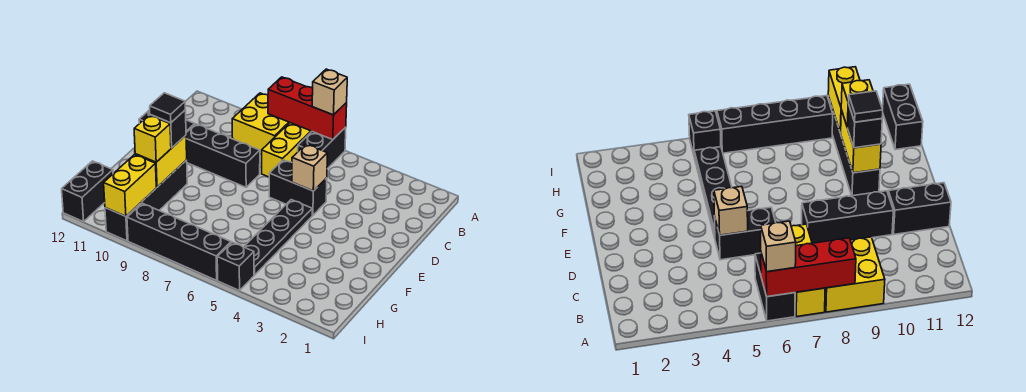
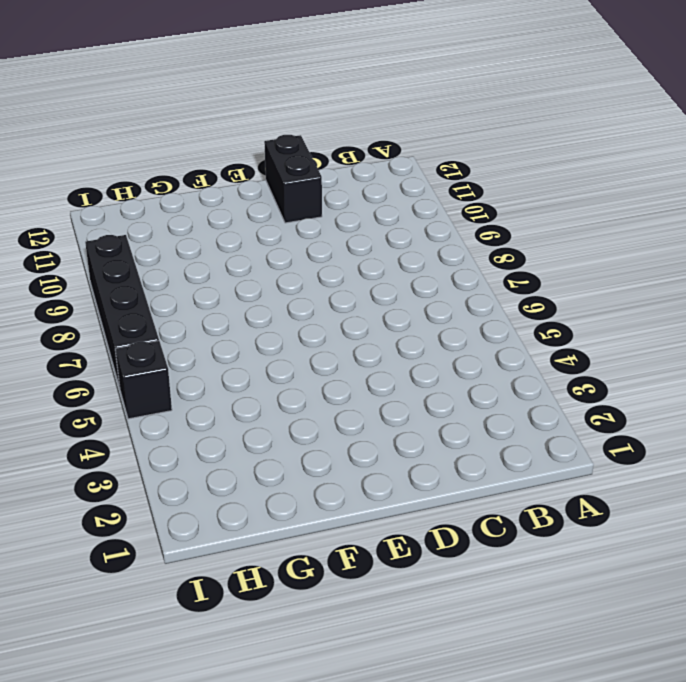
none -> black brick A6:B6 level 1
none -> yellow brick A7:C7 level 1
none -> yellow brick A8:B9 level 1

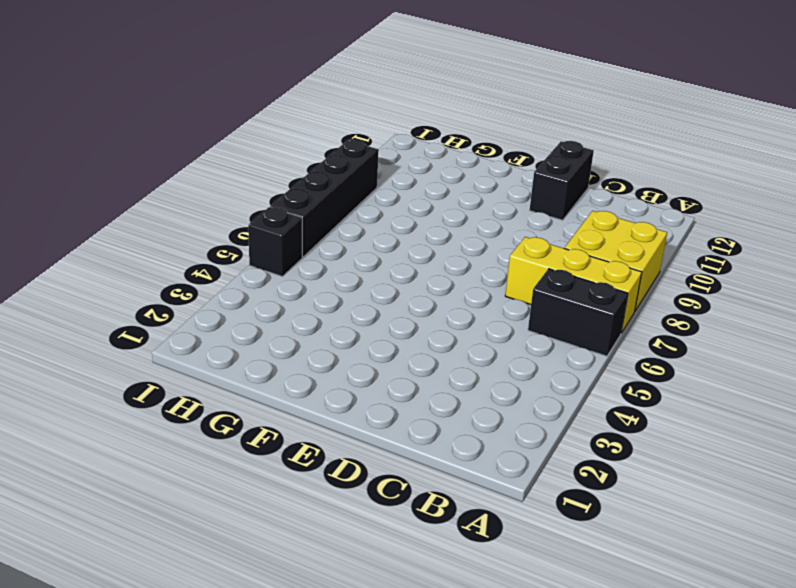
none -> black brick D5:D6 level 1
none -> black brick D8:D10 level 1
none -> black plate E5:H5 level 1

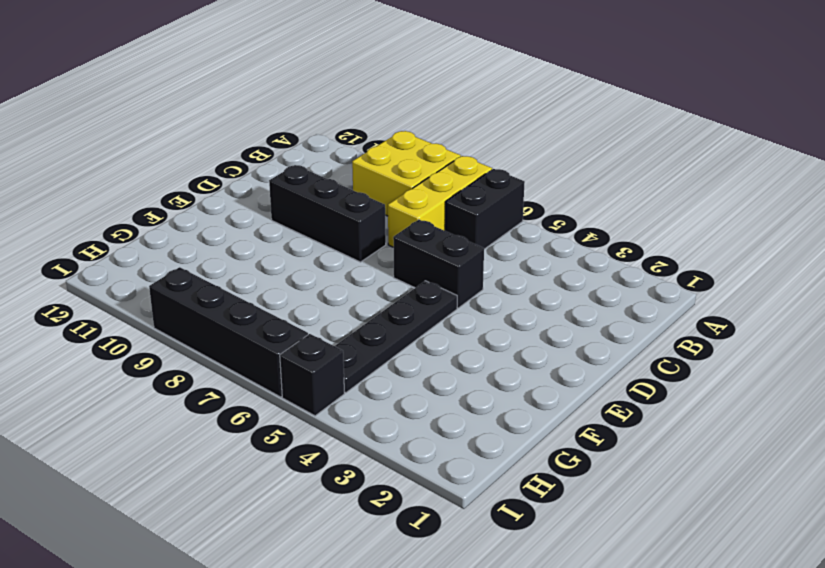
none -> black brick D11:D12 level 1
none -> black brick F10:I10 level 1
none -> black brick H12:I12 level 1

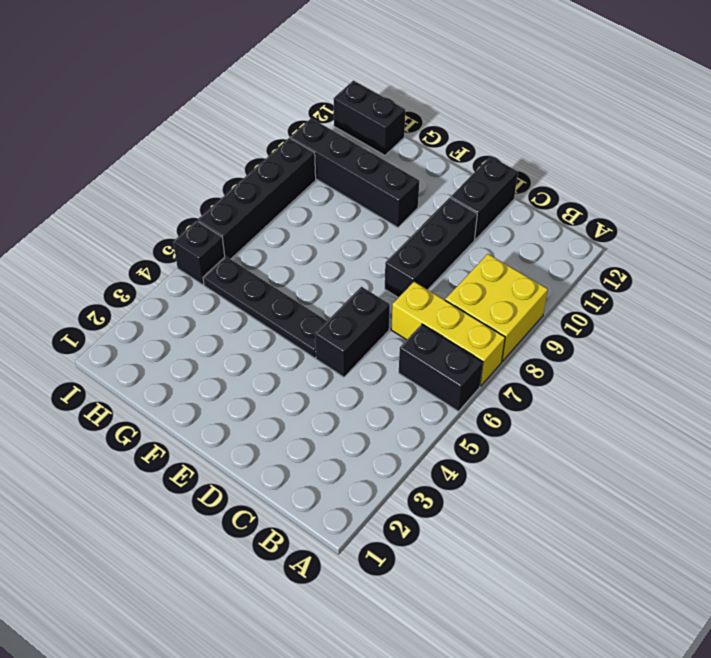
none -> red brick A6:A8 level 2
none -> tan brick D5 level 2
none -> yellow brick F10:G10 level 2

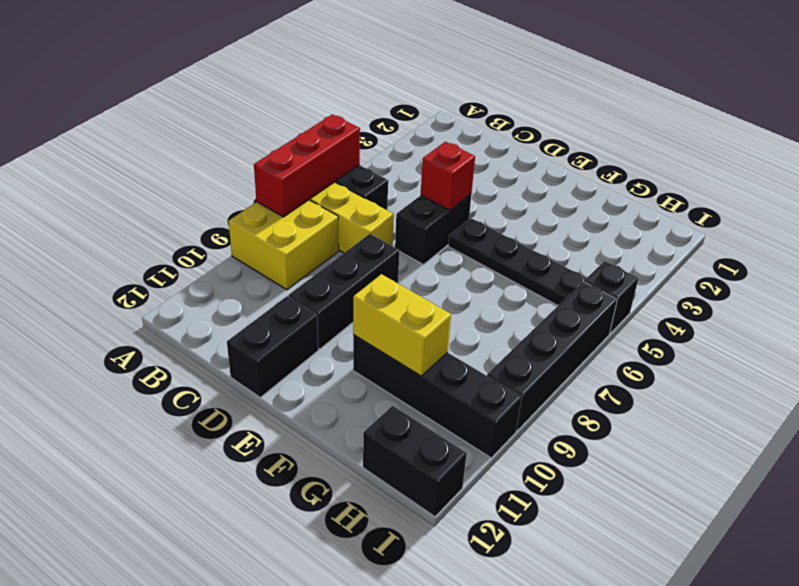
red brick D5 level 2 -> tan brick D5 level 2
none -> yellow brick H10:I10 level 2
none -> tan brick A6 level 3
none -> black brick F10 level 3

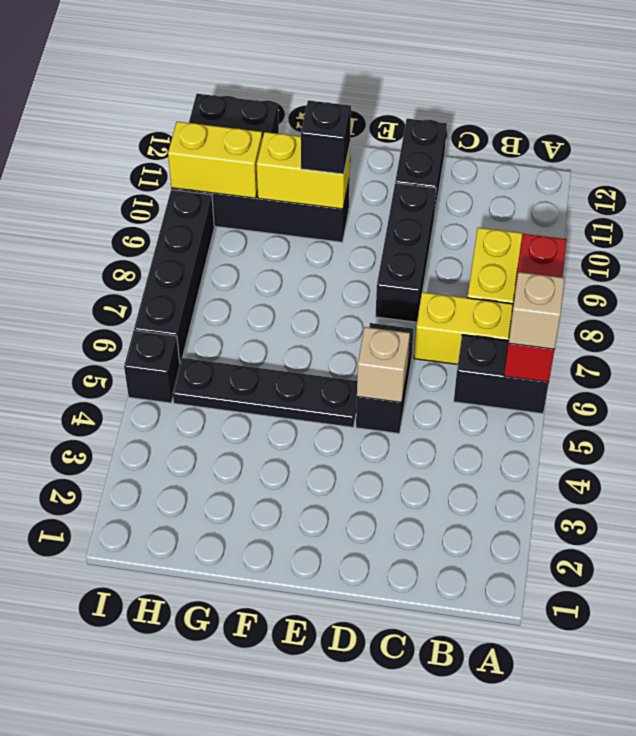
none -> yellow brick G10 level 3
none -> black tile F10 level 4

